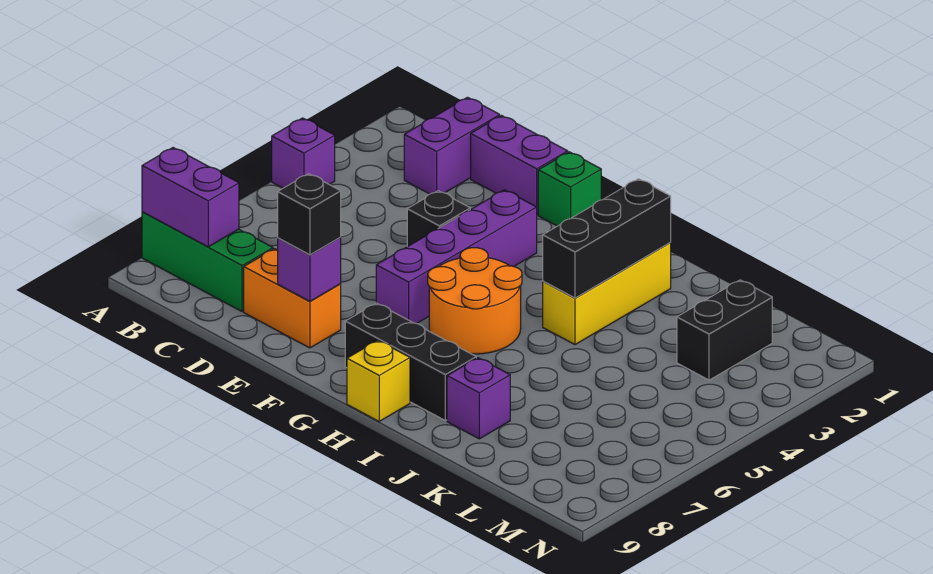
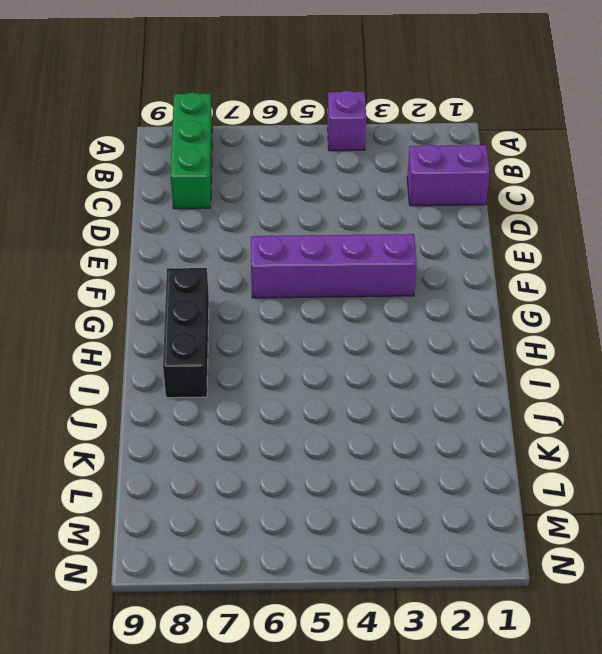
none -> purple brick D1:E1 level 1
none -> orange brick D8:E8 level 1
none -> black brick E4 level 1

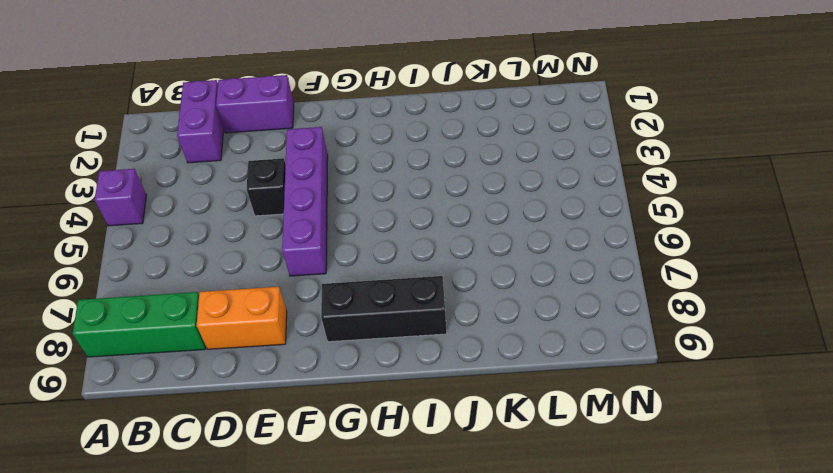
none -> green brick F1 level 1
none -> orange round brick G5:H6 level 1
none -> yellow brick H9 level 1

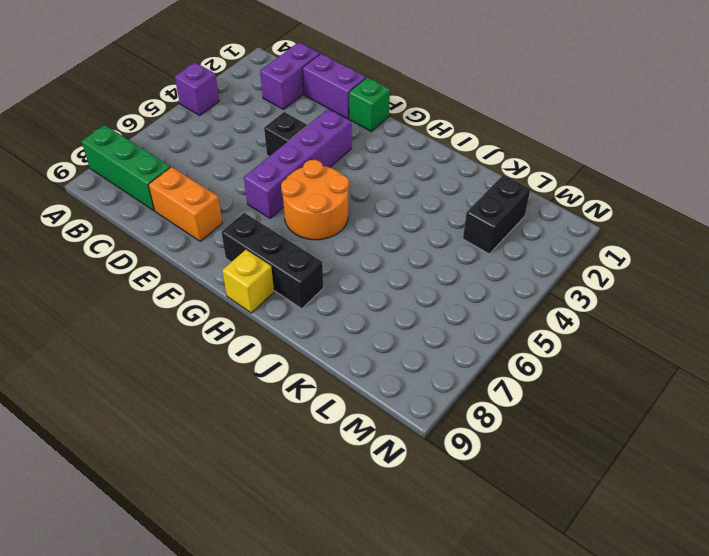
none -> yellow brick I2:I4 level 1
none -> purple brick J8 level 1
none -> purple brick A8:B8 level 2

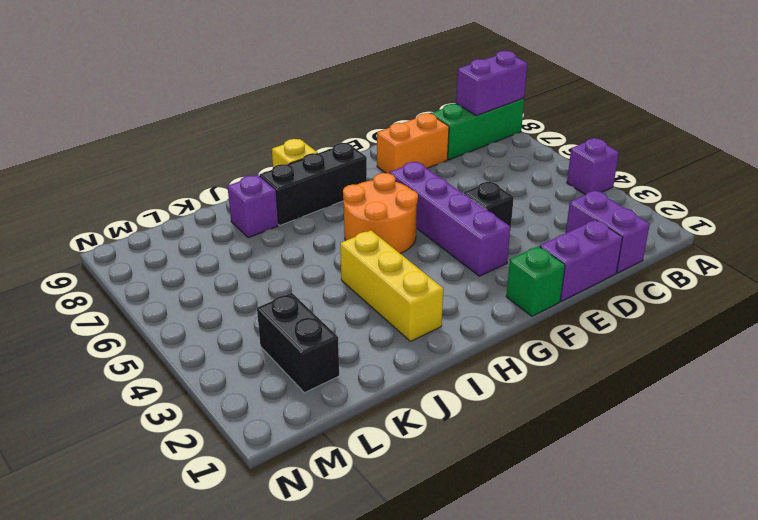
none -> purple brick E8 level 2
none -> black brick I2:I4 level 2
none -> black brick E8 level 3

